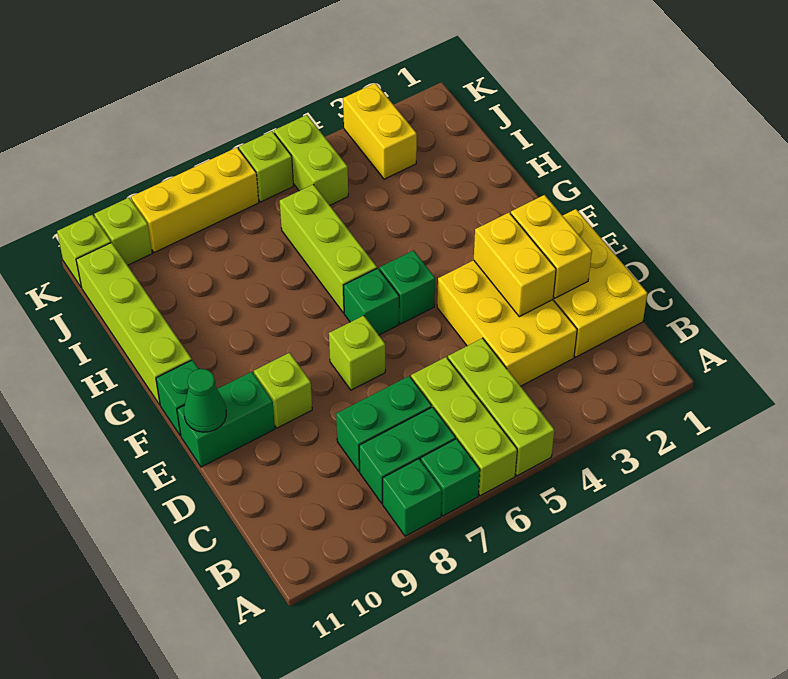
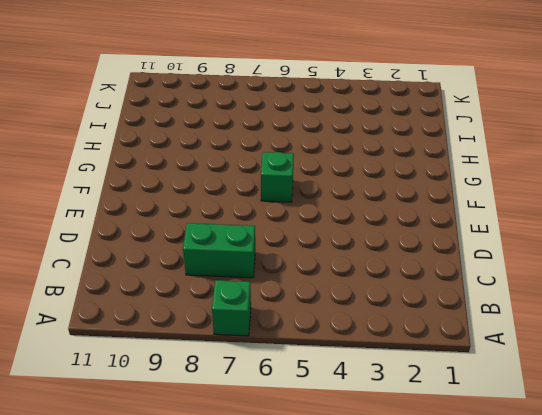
none -> lime brick A5:C5 level 1
none -> lime brick A6:C6 level 1
none -> green brick A8 level 1

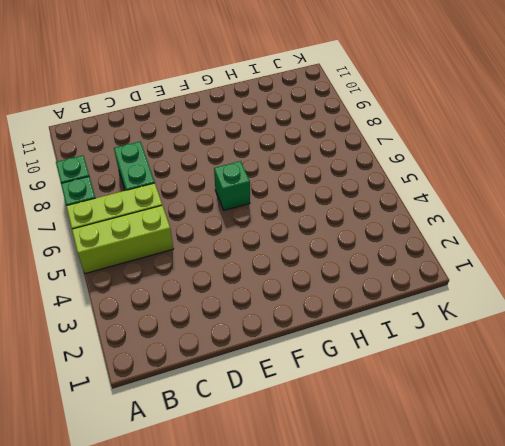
none -> green brick B7:B8 level 1
none -> yellow brick C1:E2 level 1
none -> yellow brick C3:E4 level 1

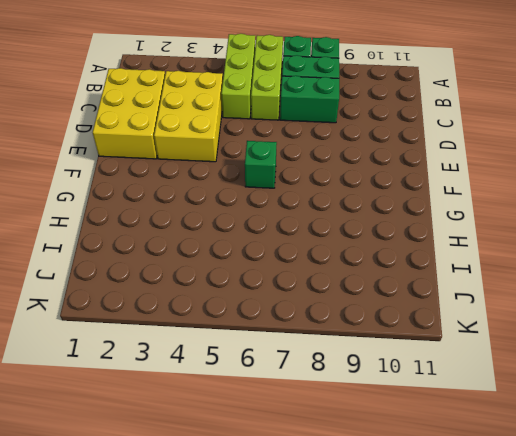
none -> lime brick E7 level 1
none -> lime brick E9 level 1
none -> green brick E10:E11 level 1

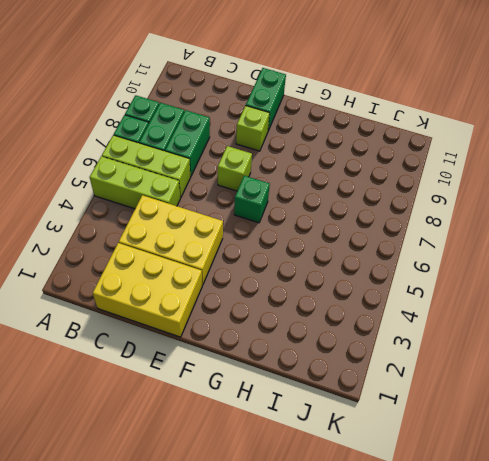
none -> green brick F5 level 1
none -> green brick F11 level 1
none -> lime brick G6:I6 level 1

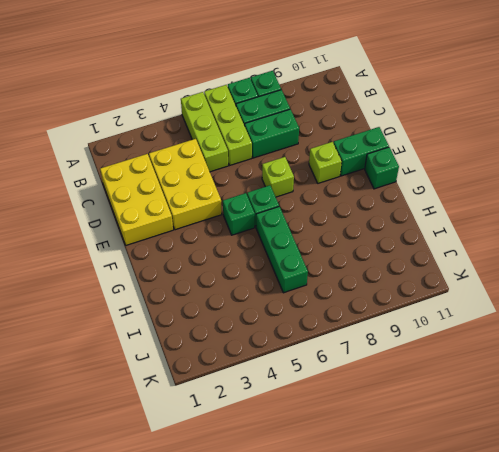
green brick G6:I6 level 1 -> lime brick G6:I6 level 1
none -> lime brick G11:J11 level 1
none -> yellow brick J3:K3 level 1
none -> lime brick J5:K5 level 1

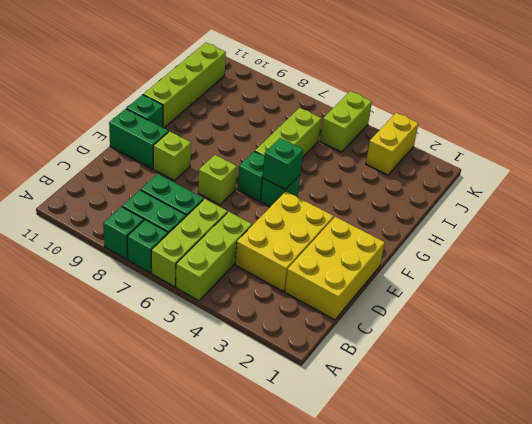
green brick F5 level 2 -> none
none -> lime brick K6 level 1
none -> yellow brick K7:K9 level 1
none -> lime brick K10 level 1

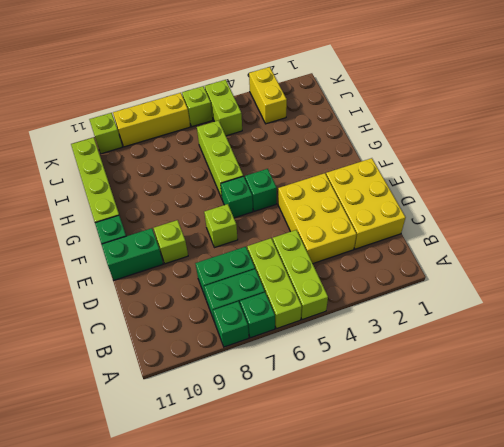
none -> lime brick K11 level 1
none -> yellow brick D2:E2 level 2
none -> yellow brick D3:E3 level 2

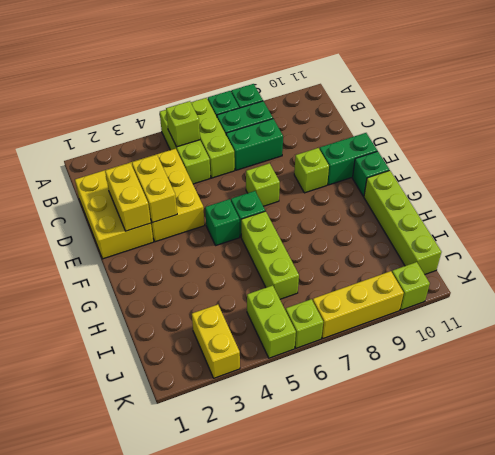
lime brick B5 level 2 -> lime brick K11 level 1
none -> green cone E11 level 2

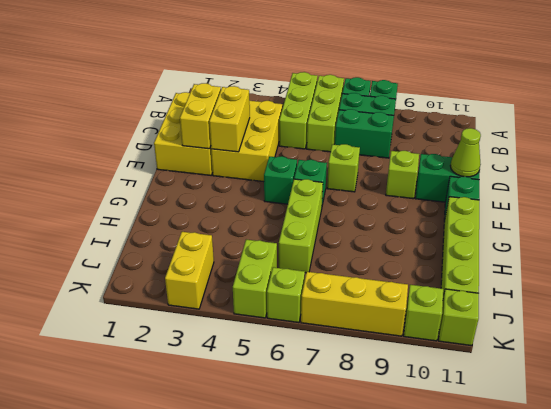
lime cone E11 level 2 -> green cone E11 level 2

